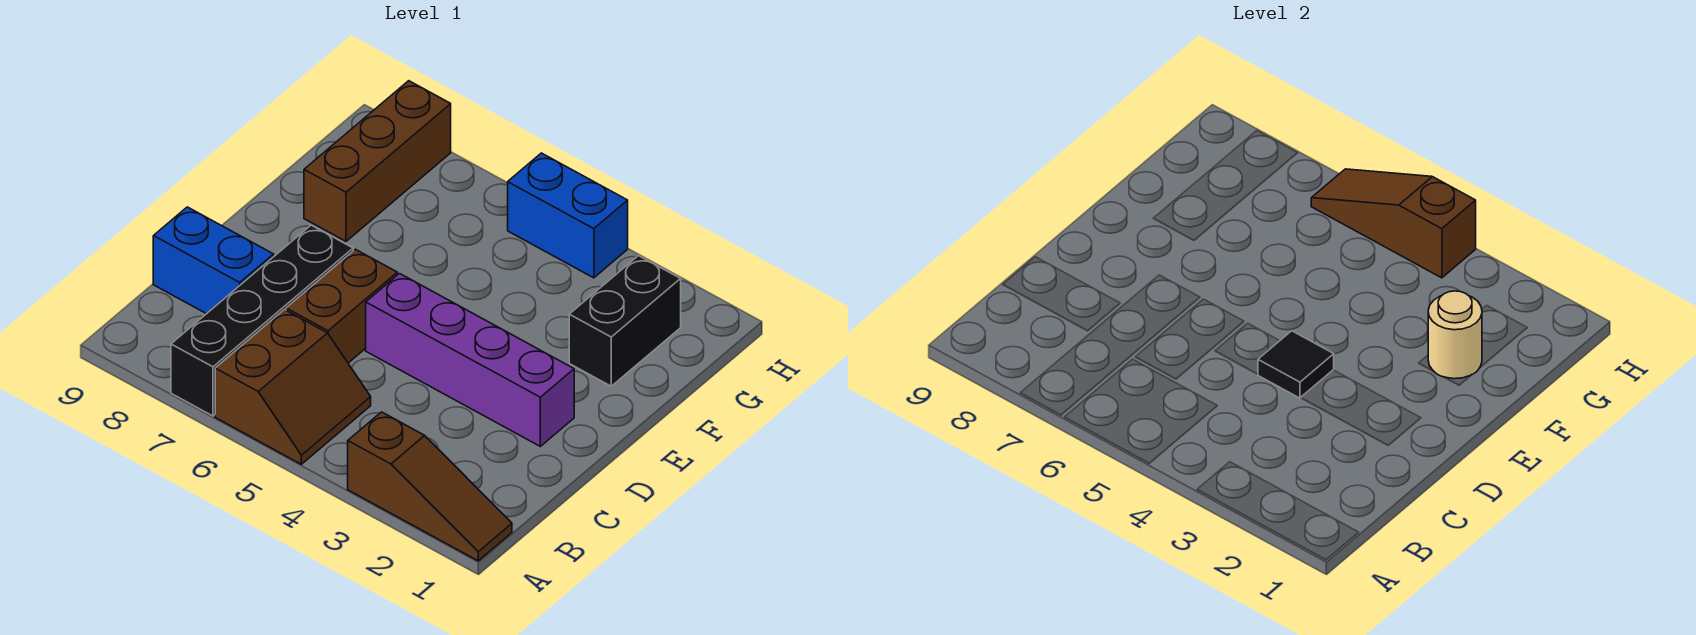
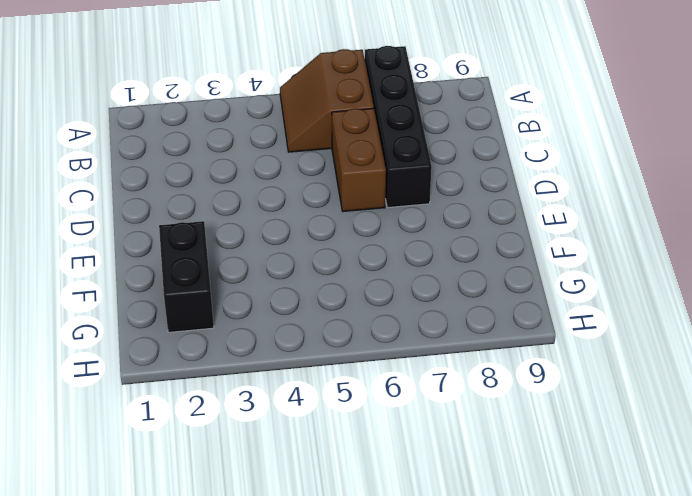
none -> brown slope A1:A3 level 1 top 3
none -> blue brick C8:C9 level 1
none -> purple brick D2:D5 level 1

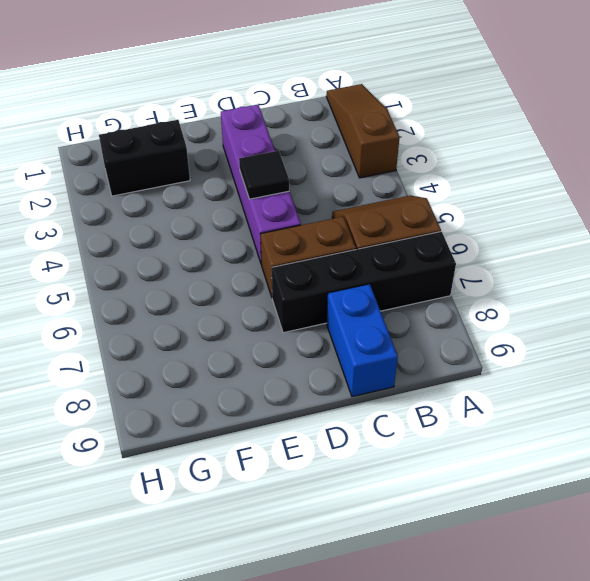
none -> brown brick F8:H8 level 1
none -> blue brick H4:H5 level 1
none -> tan round brick F2 level 2

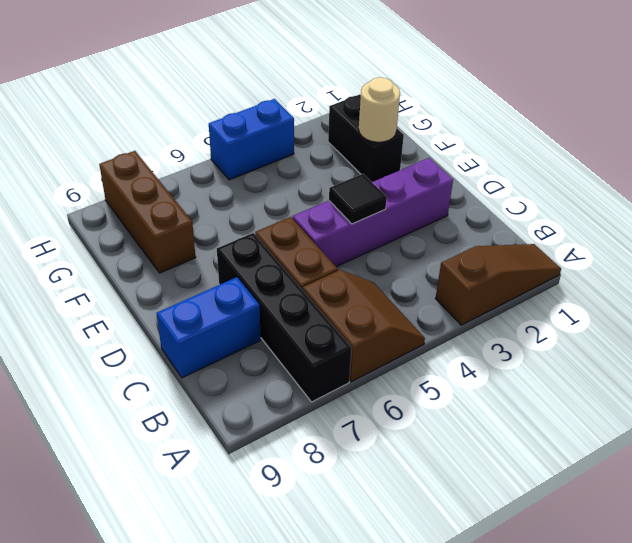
none -> brown slope H4:H6 level 2 top 4

